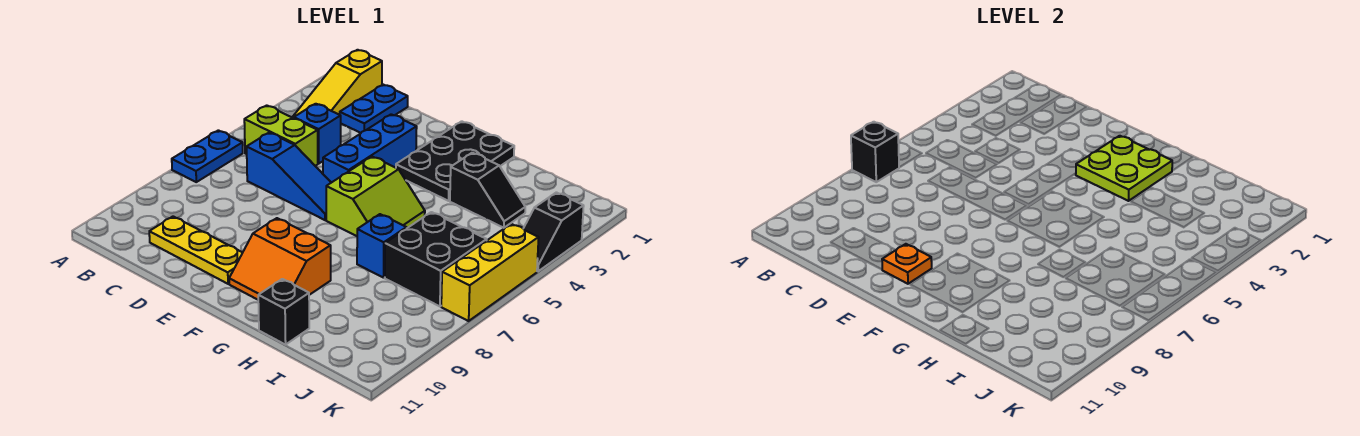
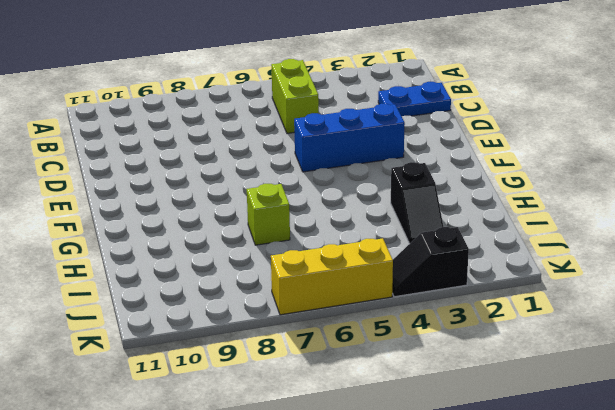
lime brick H7 level 1 -> blue brick H7 level 1
none -> blue plate A6:A7 level 1
none -> yellow slope B1:B3 level 1 top 1
none -> blue brick C4 level 1

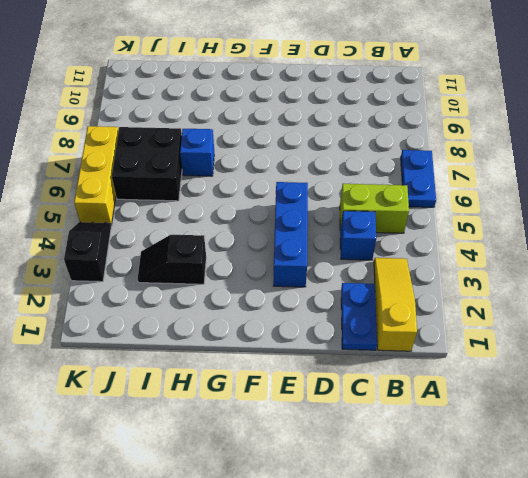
none -> blue slope C6:E6 level 1 top C
none -> yellow plate C10:E10 level 1
none -> black plate F1:G3 level 1

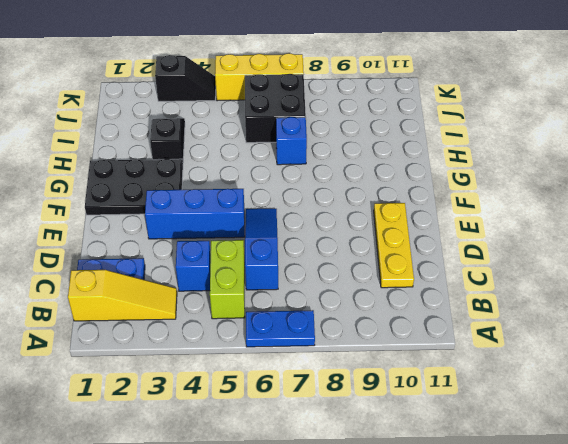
none -> lime slope F5:G6 level 1 top F
none -> orange slope F9:G10 level 1 top 9
none -> black brick H11 level 1

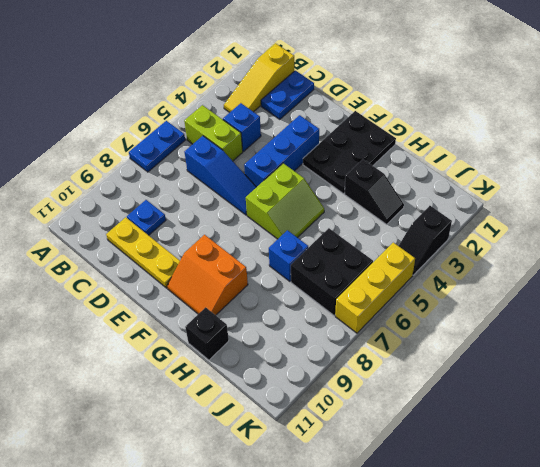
blue plate C9 level 1 -> none
none -> black brick A7 level 2
none -> orange plate E10 level 2
none -> lime plate F2:G3 level 2

